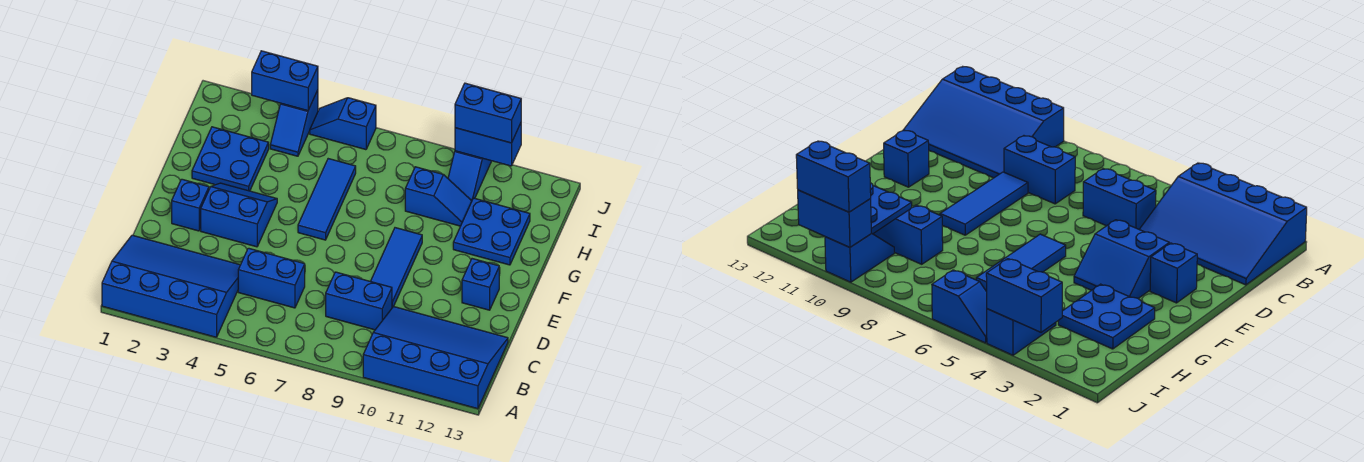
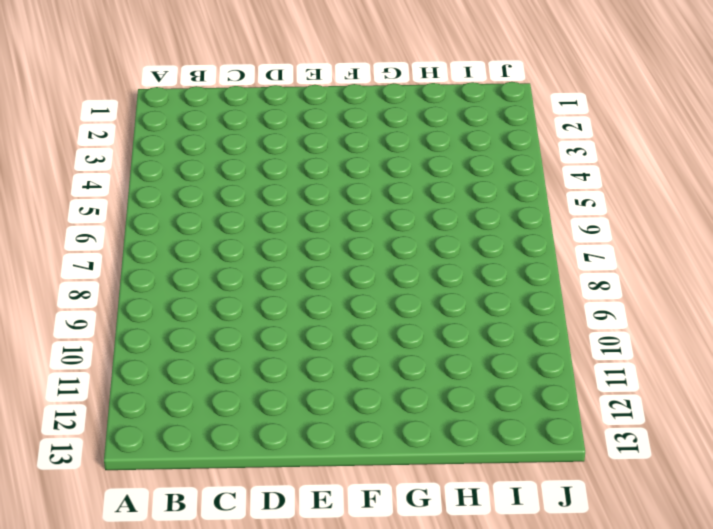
none -> blue slope A1:C4 level 1 top A
none -> blue slope A10:C13 level 1 top A
none -> blue brick C5:C6 level 1

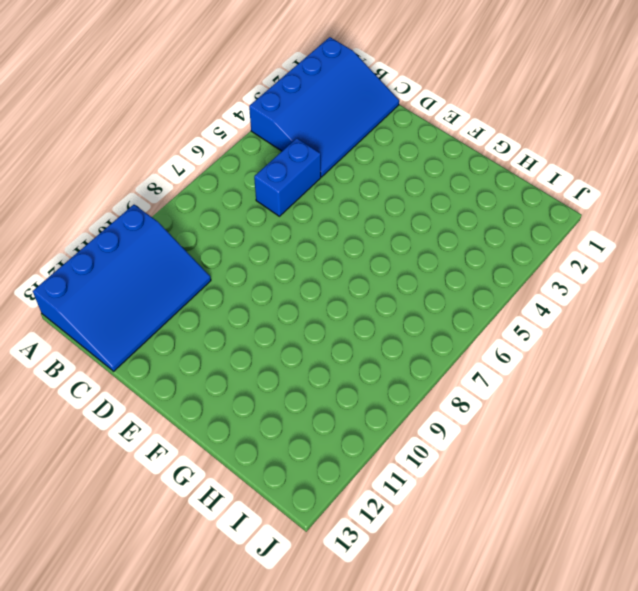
none -> blue brick C8:C9 level 1
none -> blue tile D9:F9 level 1
none -> blue brick E2 level 1

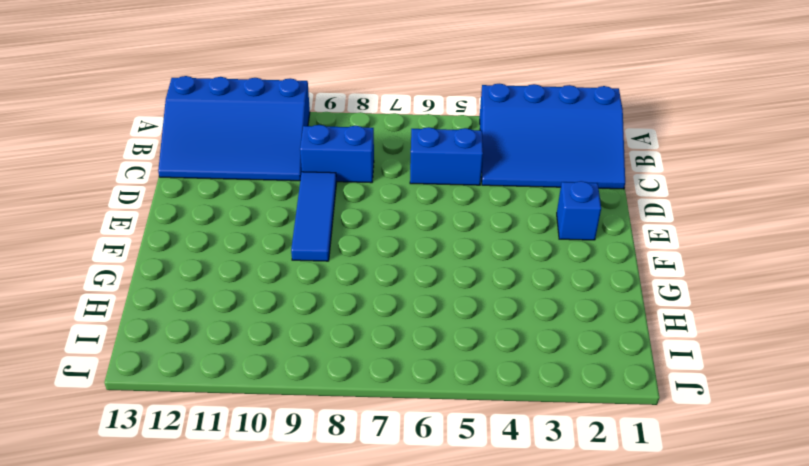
none -> blue slope E3:F4 level 1 top E
none -> blue brick E12 level 1
none -> blue tile F6:H6 level 1

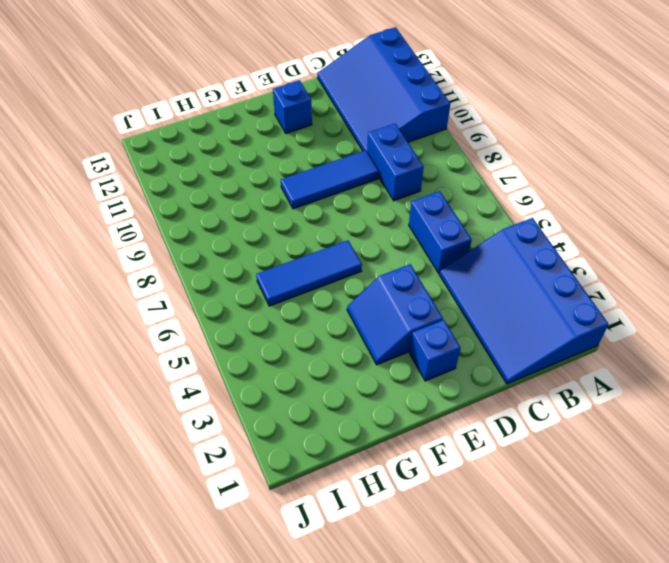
none -> blue plate G2:H3 level 1
none -> blue plate G11:H12 level 1
none -> blue slope H9:H10 level 1 top 9

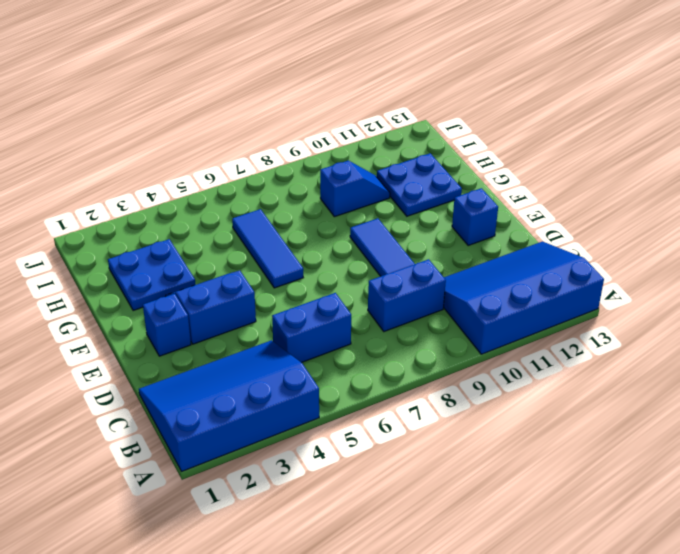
none -> blue slope I4:J4 level 1 top J
none -> blue slope I10:J10 level 1 top J
none -> blue slope J5:J6 level 1 top 6

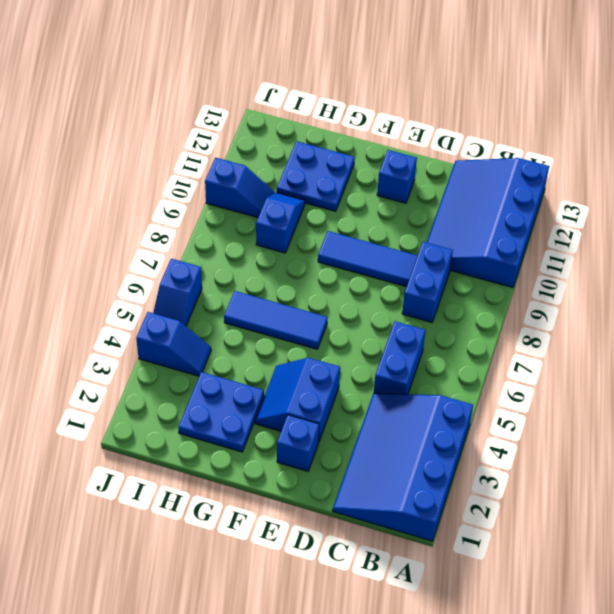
none -> blue brick J3:J4 level 2
none -> blue brick J10:J11 level 2
none -> blue brick J10:J11 level 3

